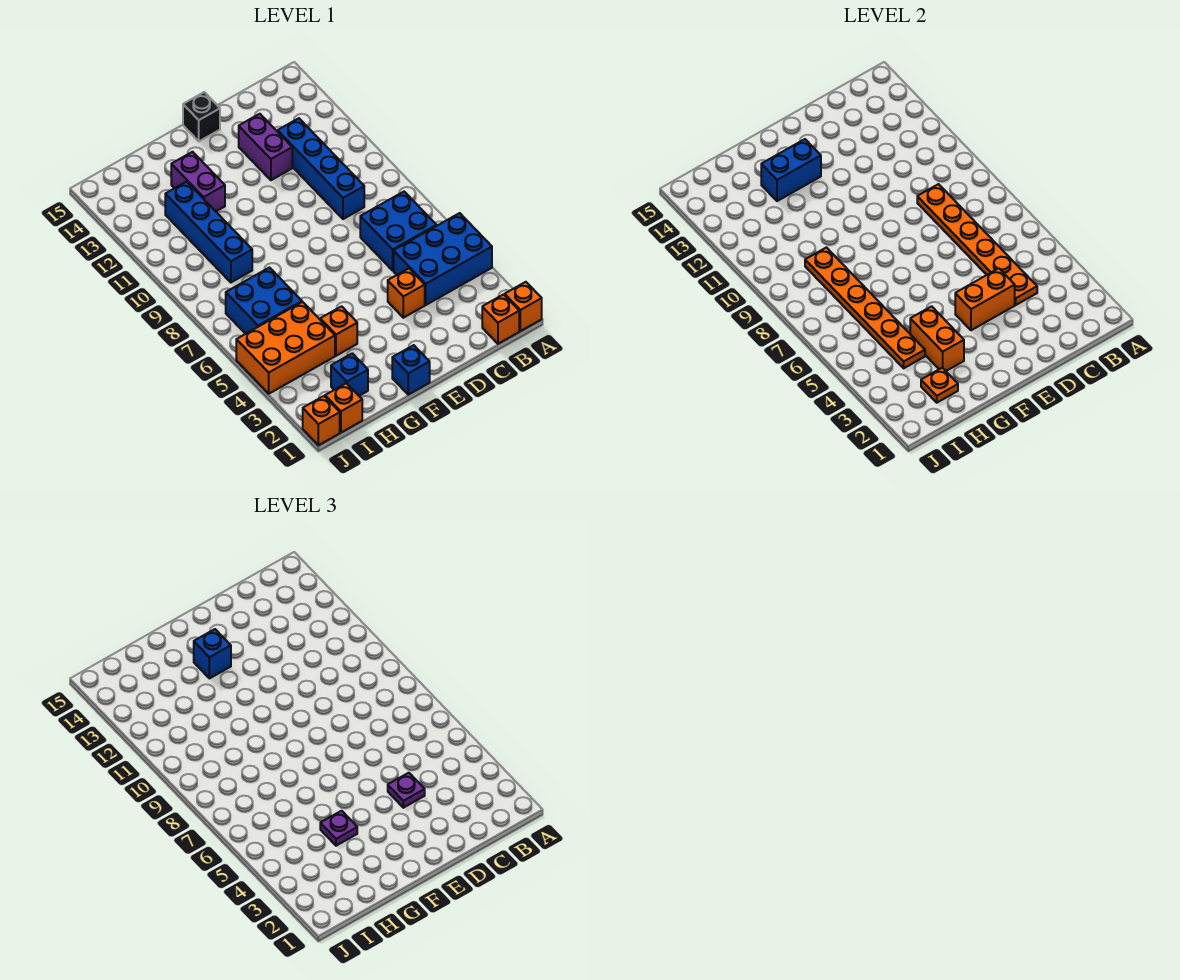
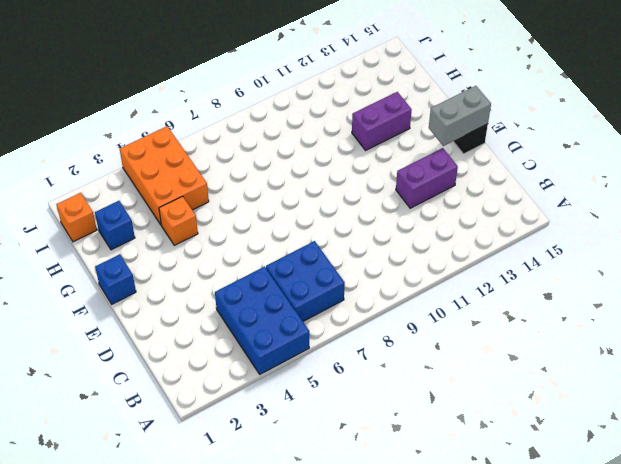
grey brick E14:E15 level 2 -> none
none -> orange brick A1 level 1
none -> orange brick B1 level 1
none -> blue brick C9:C12 level 1

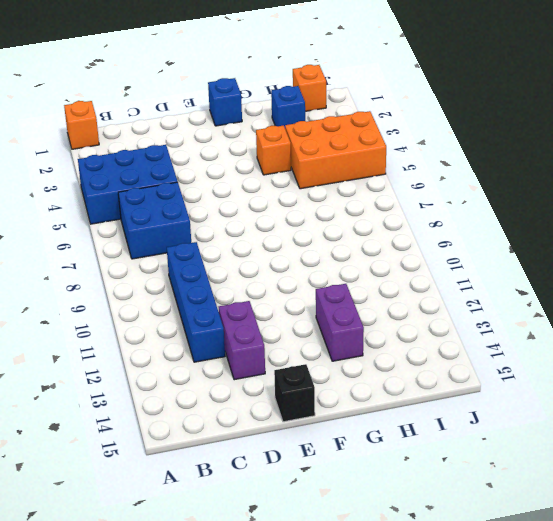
none -> orange brick B1 level 1
none -> orange brick D4 level 1
none -> blue brick H6:I7 level 1

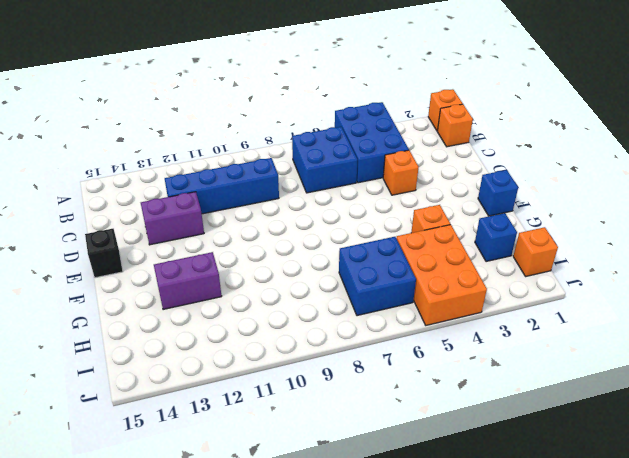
none -> blue brick H9:H12 level 1
none -> orange brick J1 level 1
none -> orange plate C4:C9 level 2

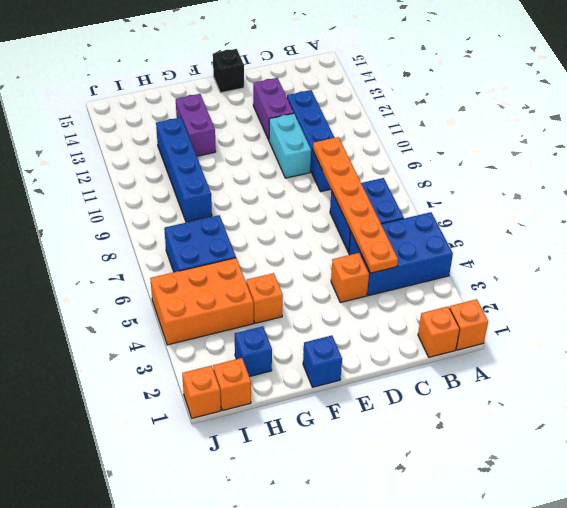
cyan brick D10:D11 level 1 -> none
none -> orange brick D4:E4 level 2
none -> blue brick F13:G13 level 2
none -> orange brick G3:G4 level 2

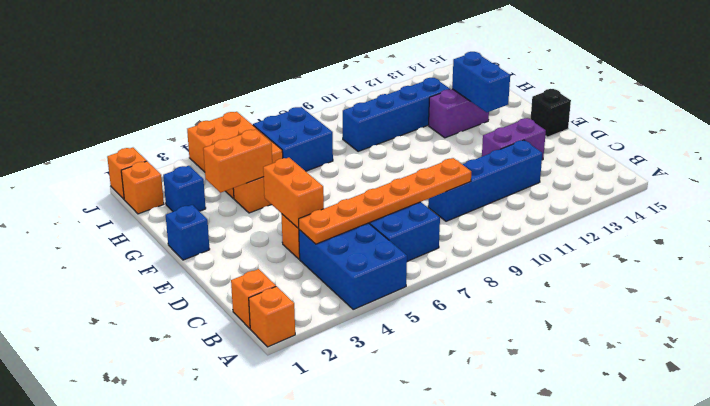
none -> orange plate H2 level 2
none -> orange plate H4:H9 level 2
none -> purple plate D4 level 3

